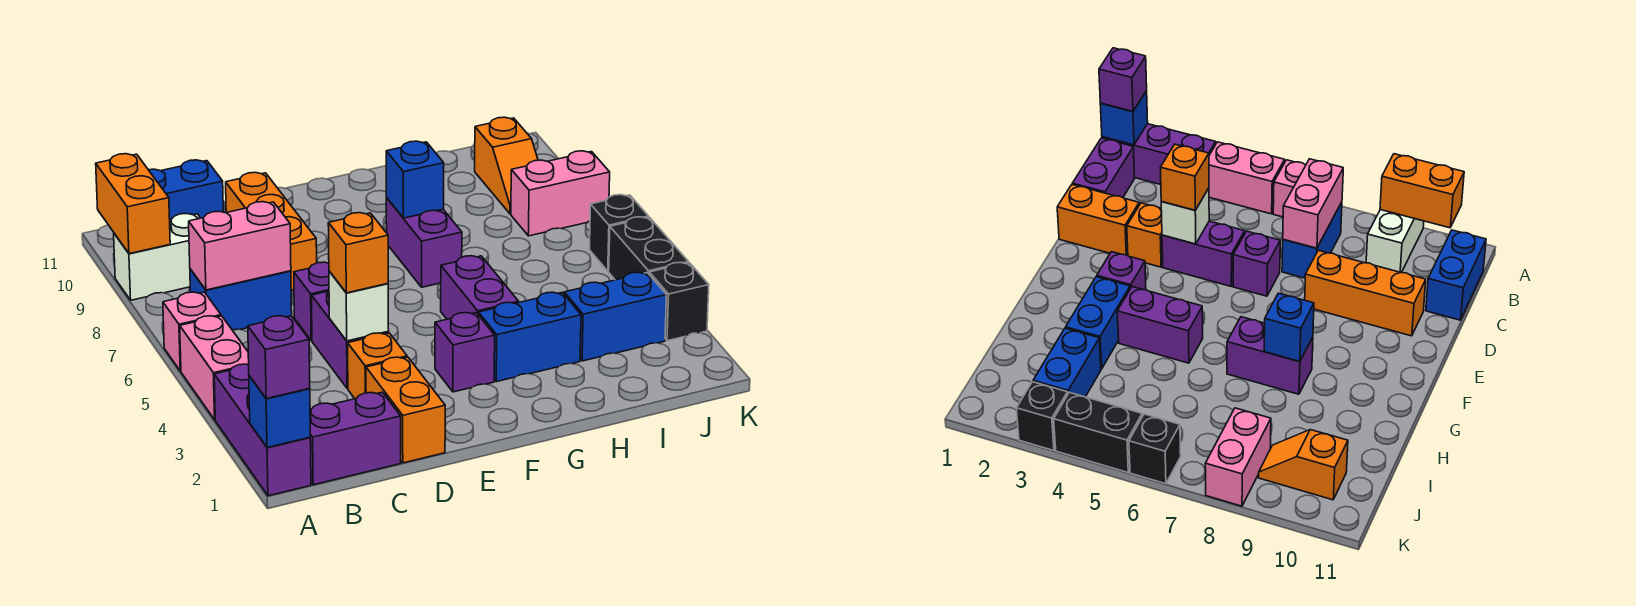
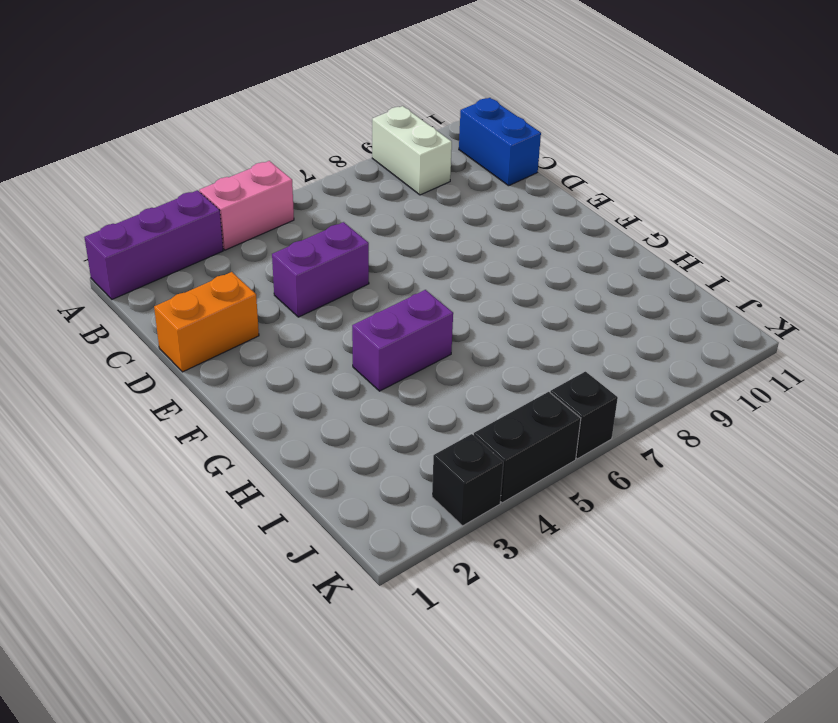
none -> pink brick A6 level 1
none -> purple brick B1:C1 level 1
none -> blue brick B7:C7 level 1

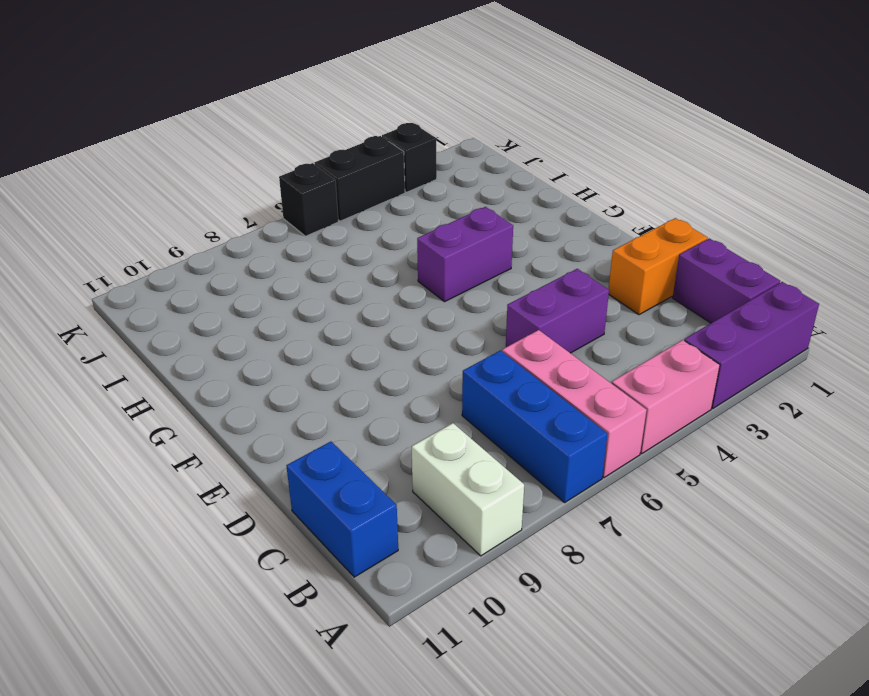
pink brick A6:C6 level 1 -> pink brick A6 level 1
blue brick A7:C7 level 1 -> blue brick B7:C7 level 1
none -> orange brick D3 level 1
none -> purple brick D6 level 1
none -> orange brick D8:D10 level 1

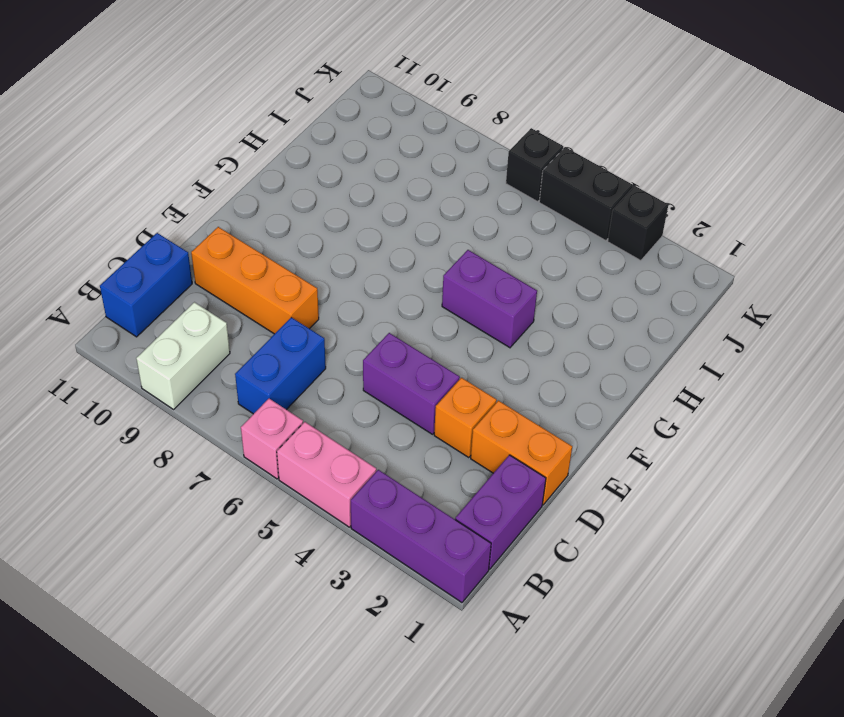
none -> purple brick D6 level 1
none -> purple brick F3 level 1
none -> blue brick G3:H3 level 1

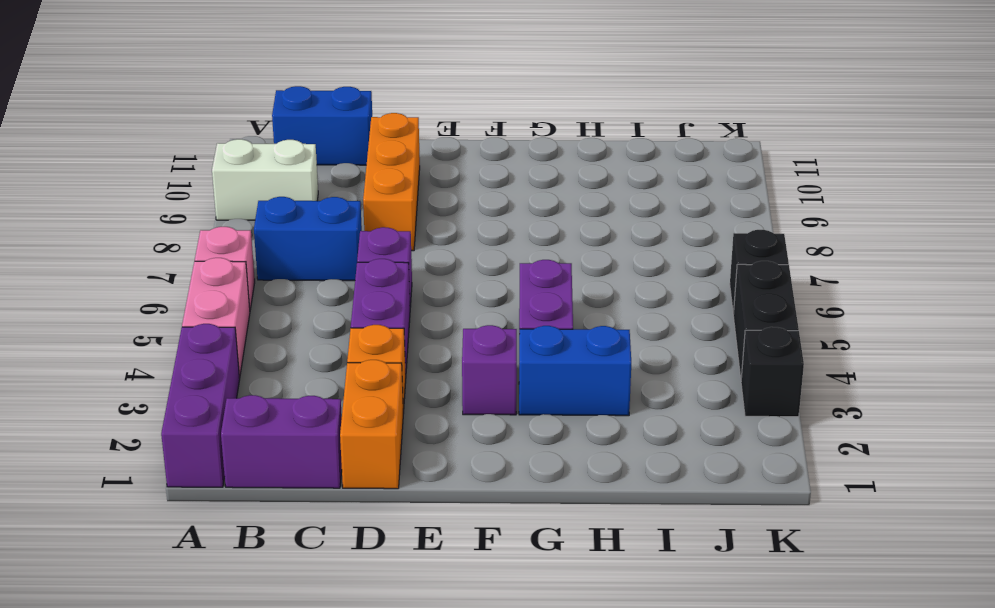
none -> purple brick G7:G8 level 1
none -> blue brick I3:J3 level 1
none -> pink brick J8:K8 level 1

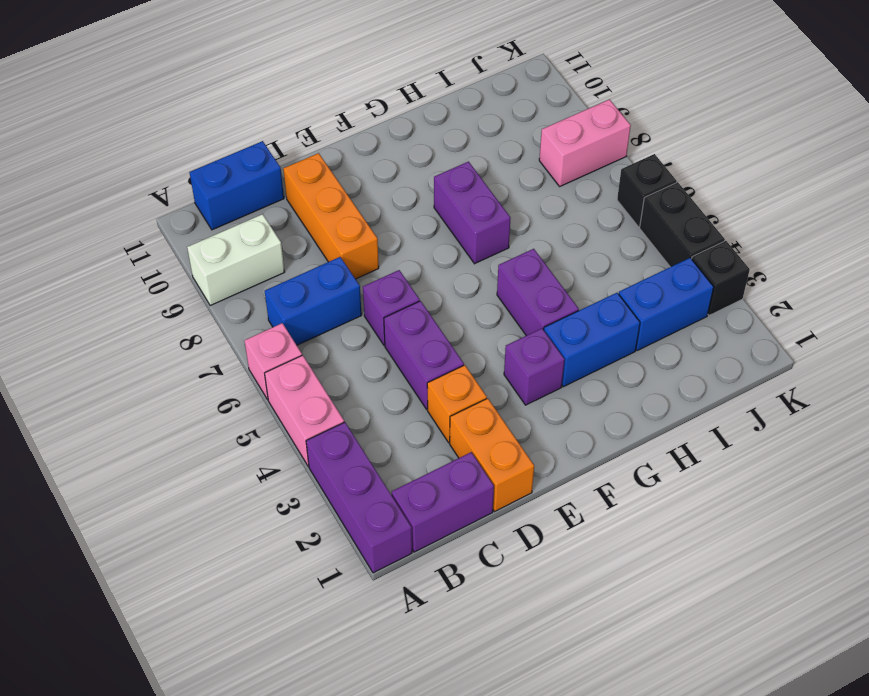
none -> orange slope J9:J10 level 1 top 10
none -> blue brick A1 level 2
none -> orange brick A9:A10 level 2

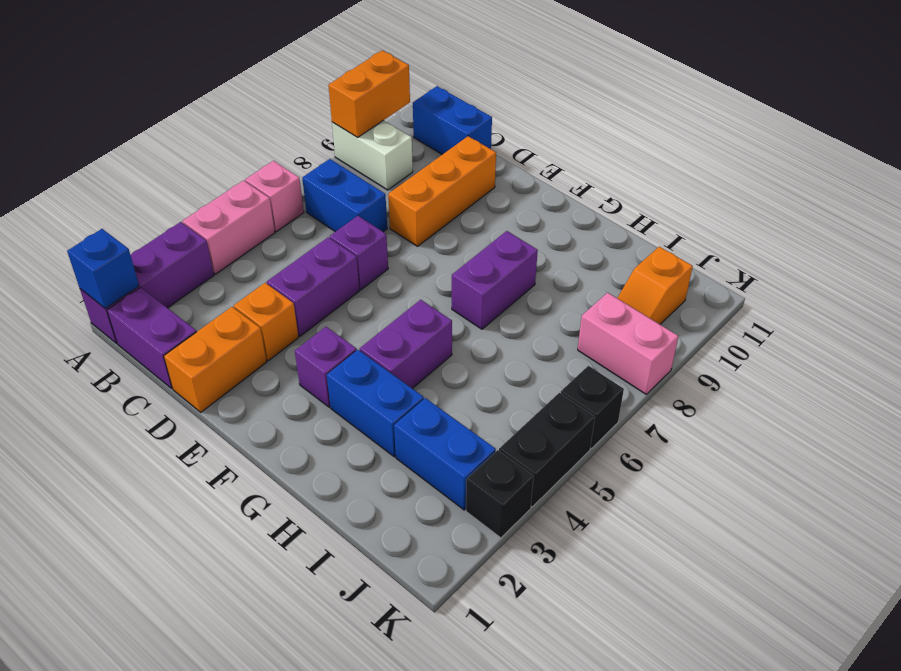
none -> pink brick B7:C7 level 2
none -> white brick D4 level 2
none -> blue brick G8 level 2

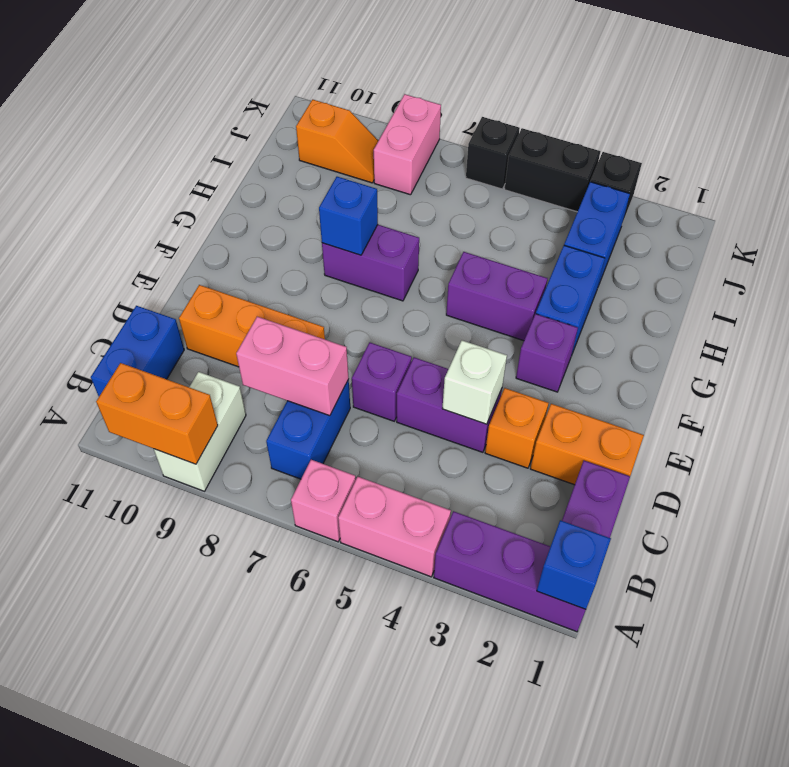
pink brick C7:C8 level 2 -> pink brick B7:C7 level 2
none -> purple brick A1 level 3
none -> orange brick D4 level 3

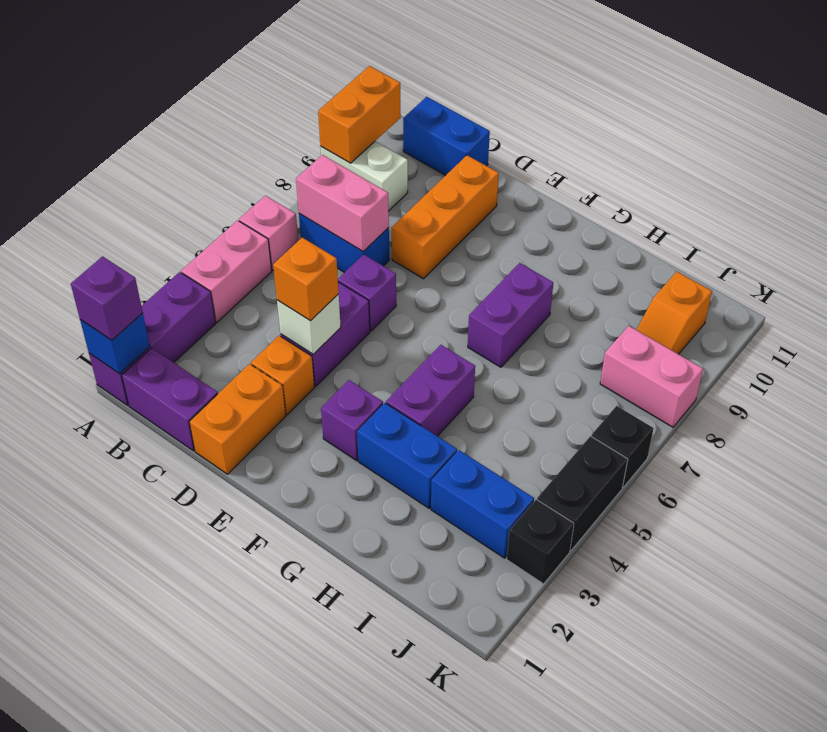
none -> blue brick G8 level 2

